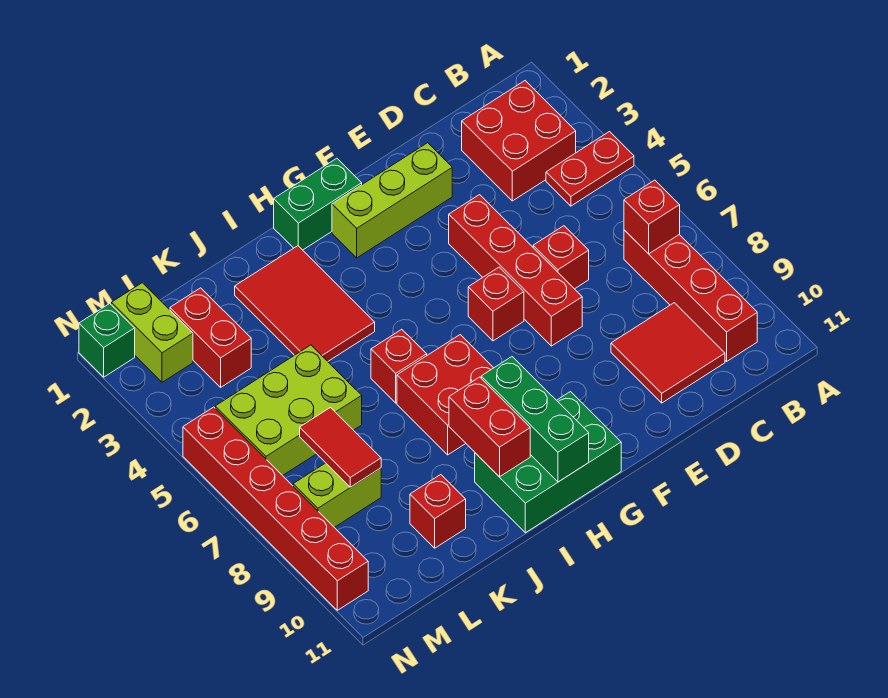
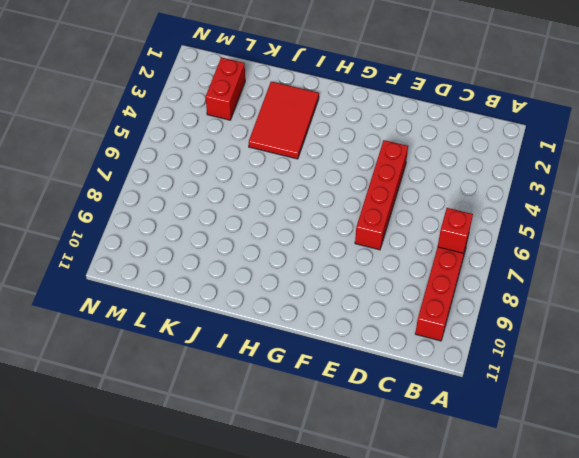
none -> red plate A4:B4 level 1
none -> red brick B2:C3 level 1
none -> red tile C9:D10 level 1

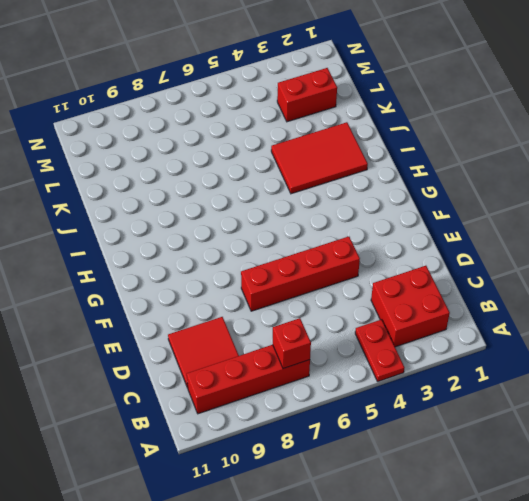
none -> red brick D6 level 1
none -> lime brick E2:G2 level 1
none -> red brick F6 level 1

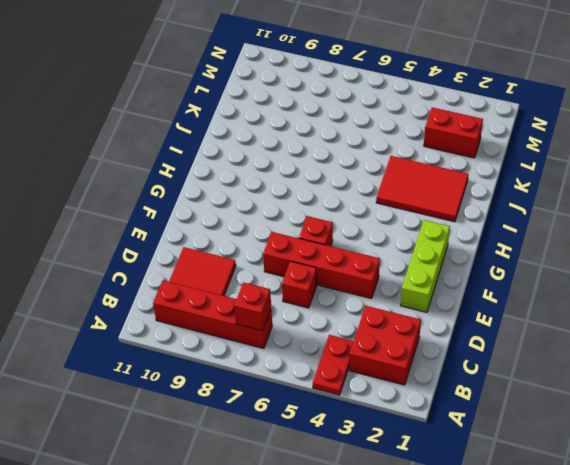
none -> green brick G1:H1 level 1
none -> green brick G10:I11 level 1
none -> red brick H7:I8 level 1

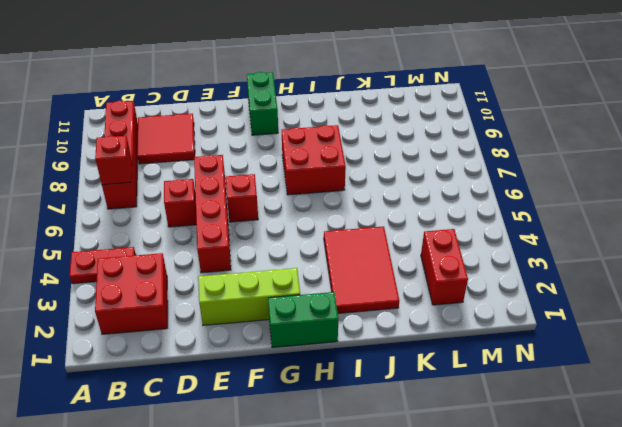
green brick G10:G11 level 1 -> green brick G10:I11 level 1
none -> red brick I6 level 1
none -> lime brick K5:M6 level 1
none -> red brick K10 level 1

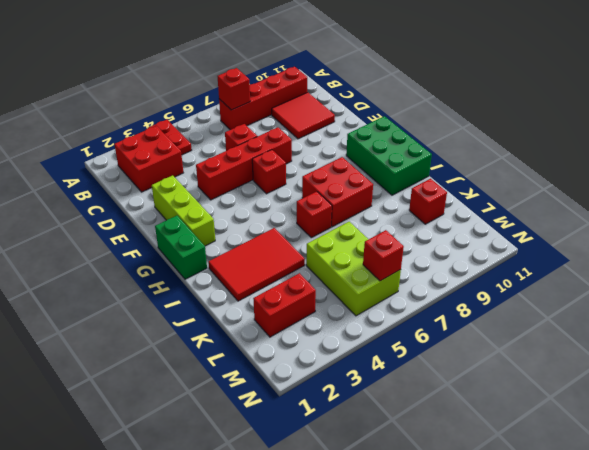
red brick M6 level 2 -> none
none -> lime brick L8:M8 level 1
none -> lime brick M1:M2 level 1
none -> green brick N1 level 1

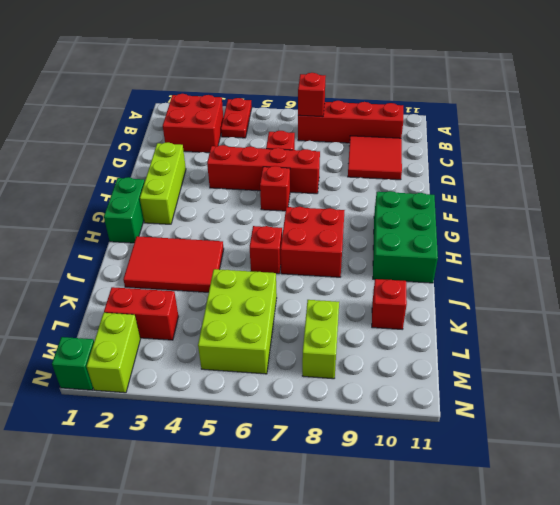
lime brick M2:N2 level 1 -> lime brick M1:M2 level 1
none -> red brick N5:N10 level 1
none -> green brick H9:H11 level 2
none -> red brick I9:I10 level 2

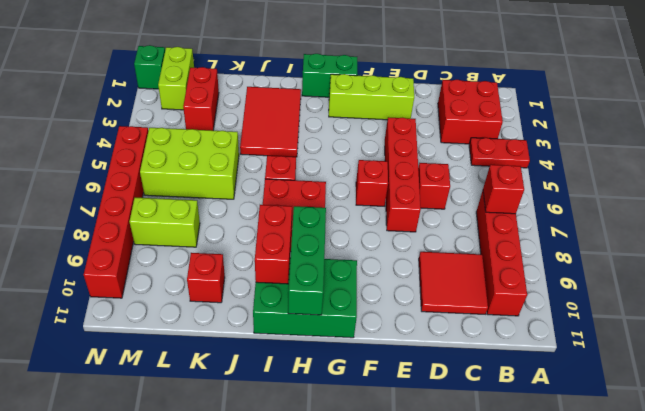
none -> red tile L7:L8 level 2

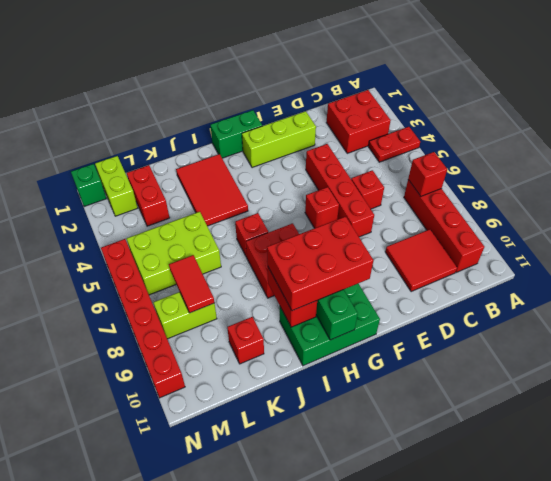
red brick G9:I10 level 3 -> none

